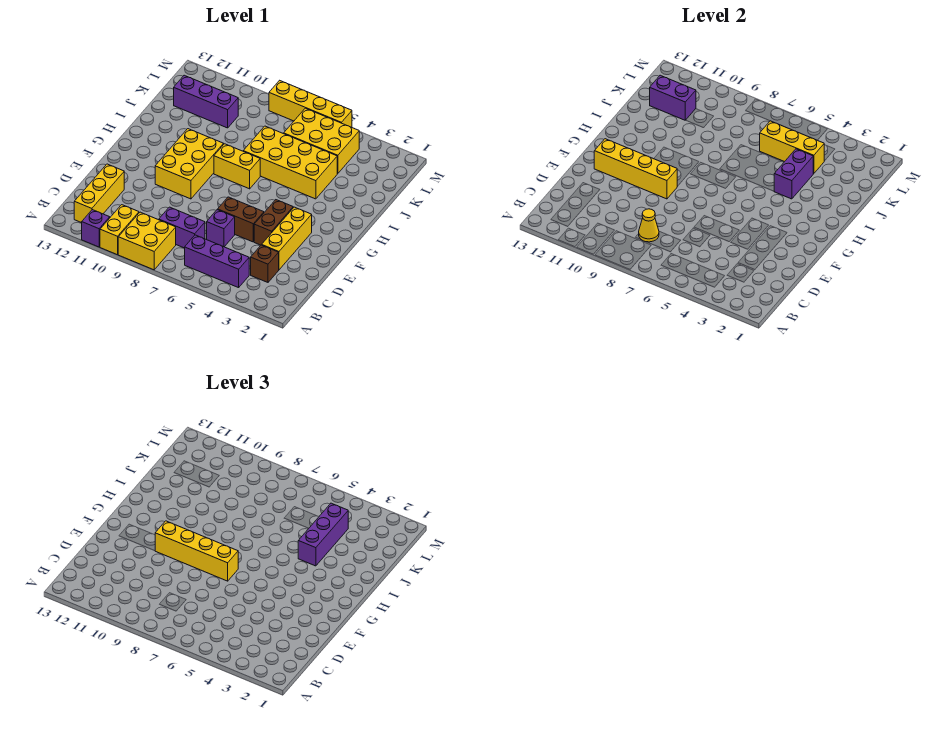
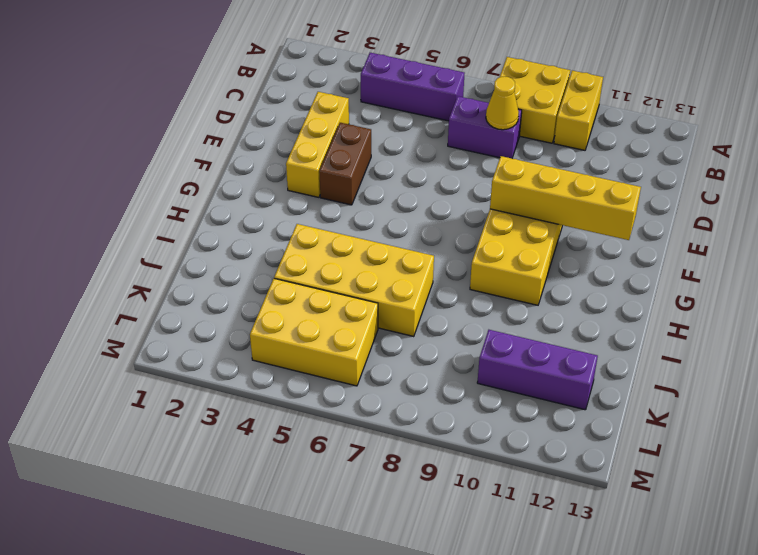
none -> purple brick A11 level 1
none -> yellow brick B12:D12 level 1
none -> brown brick C3 level 1

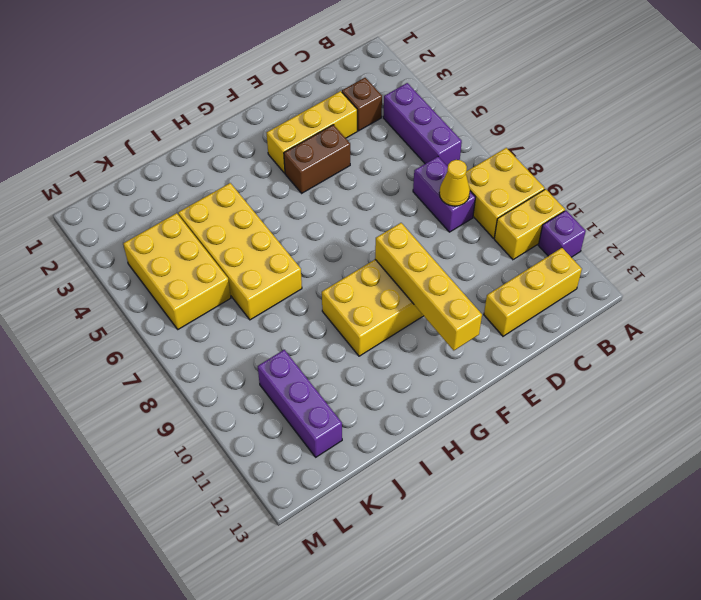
none -> purple brick D6 level 1
none -> brown brick E5:E6 level 1
none -> yellow brick H7:H8 level 1

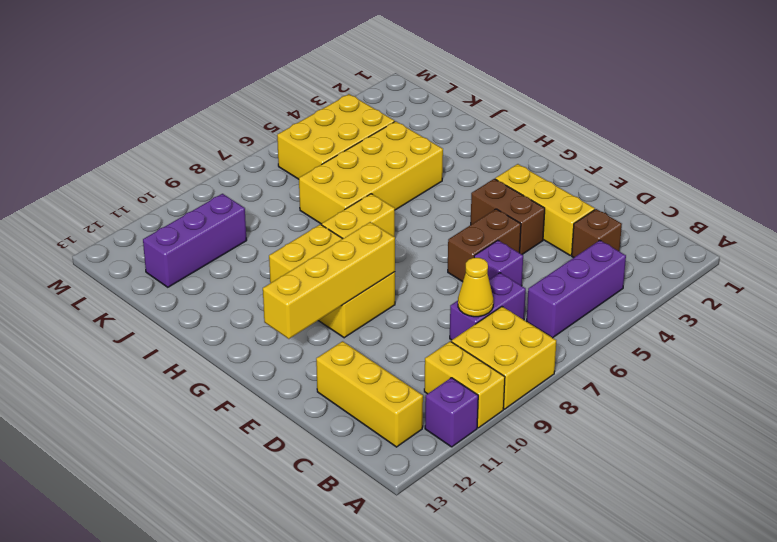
none -> yellow brick M5:M8 level 1
none -> purple brick I4:J4 level 2
none -> yellow brick K4:K6 level 2

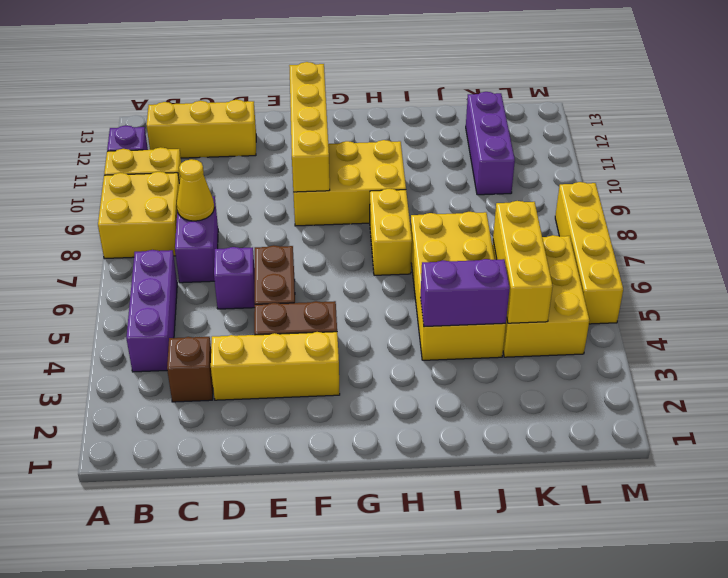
none -> purple brick K11:K12 level 2
none -> yellow brick F7:F10 level 3
none -> purple brick I4:K4 level 3

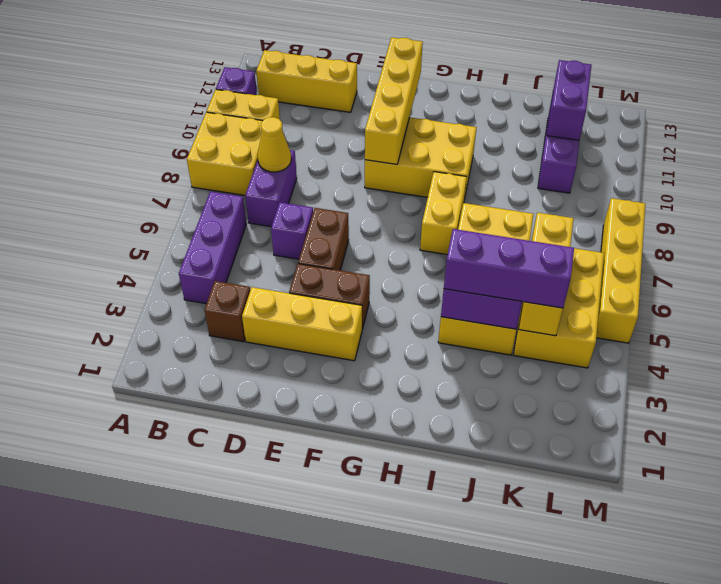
none -> yellow brick F7:F10 level 3

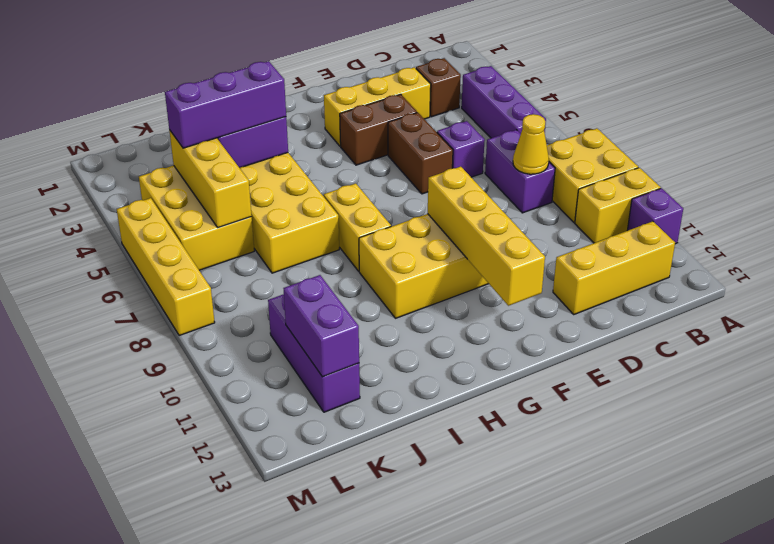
none -> yellow brick F7:F10 level 3

